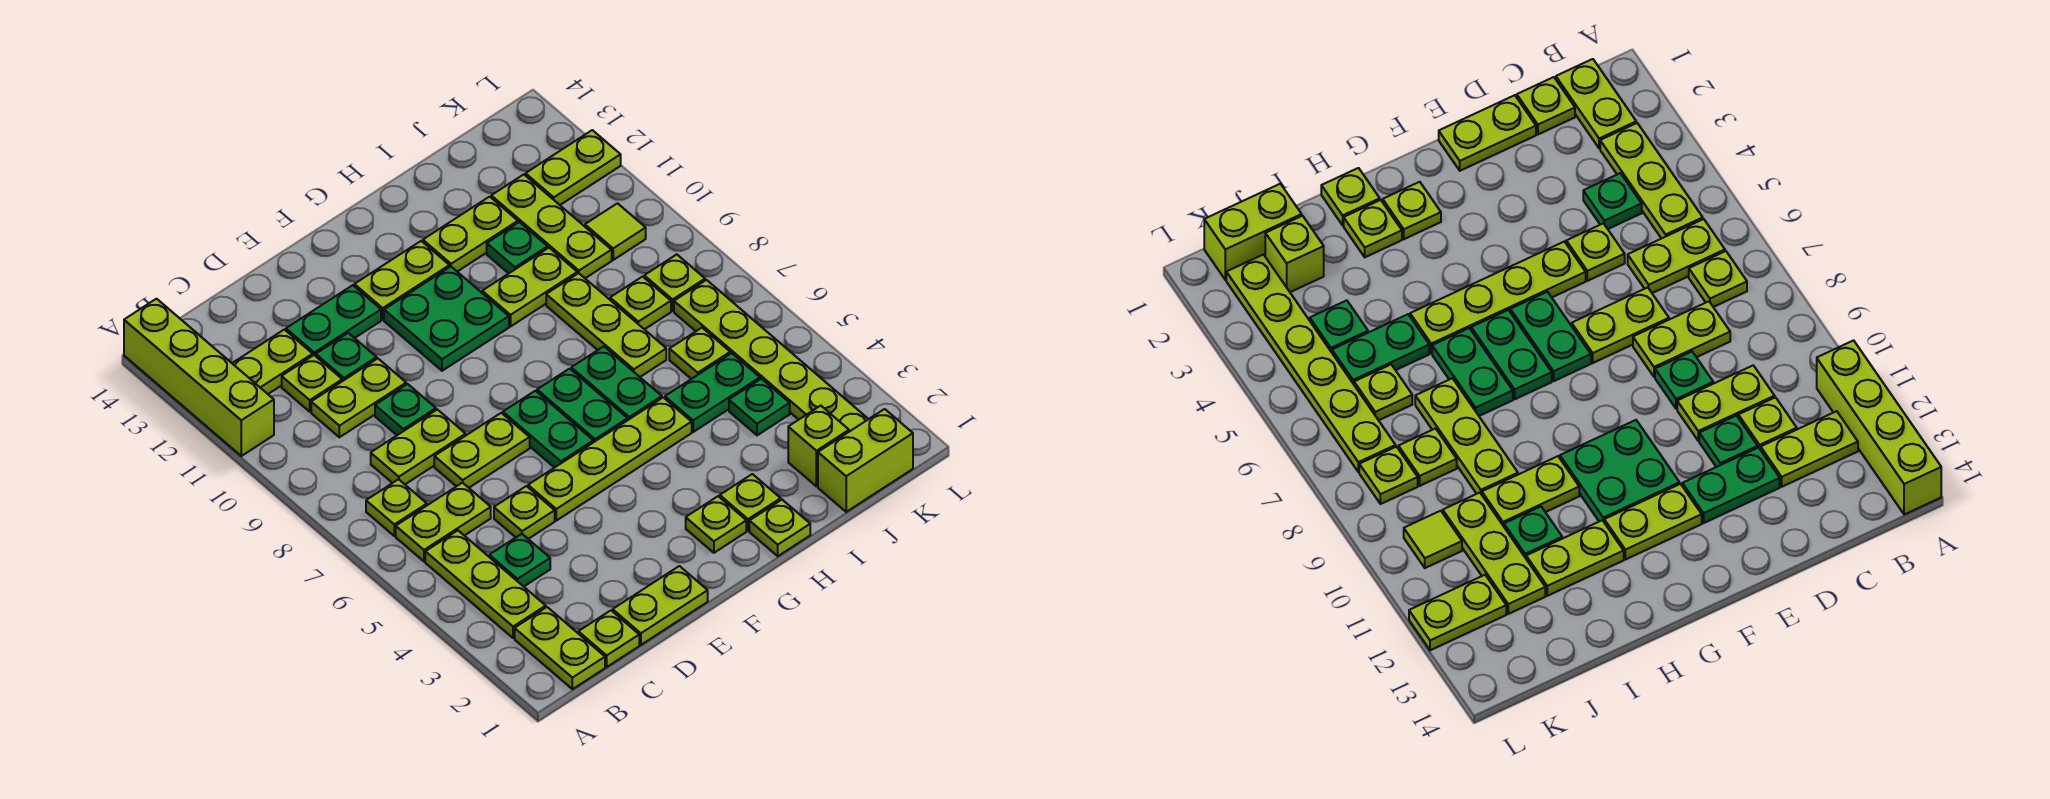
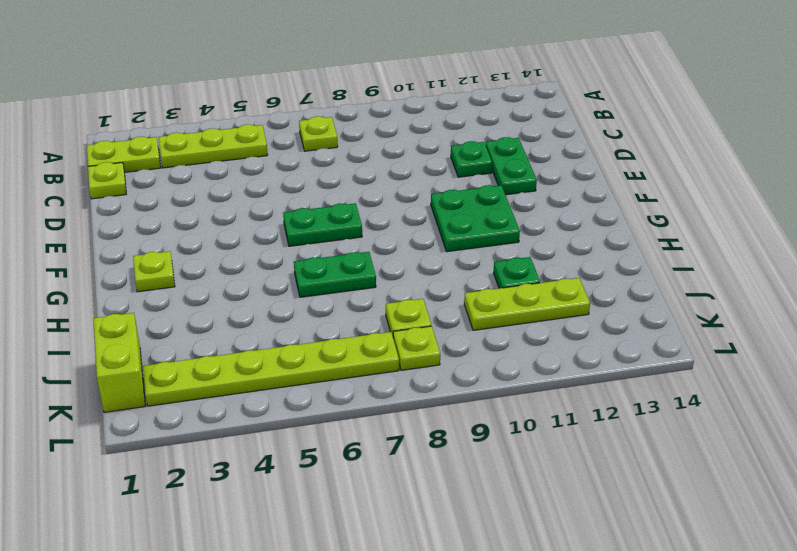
none -> lime brick A11:A14 level 1
none -> lime plate B6:C6 level 1
none -> lime plate B12:C12 level 1
none -> green plate C4 level 1

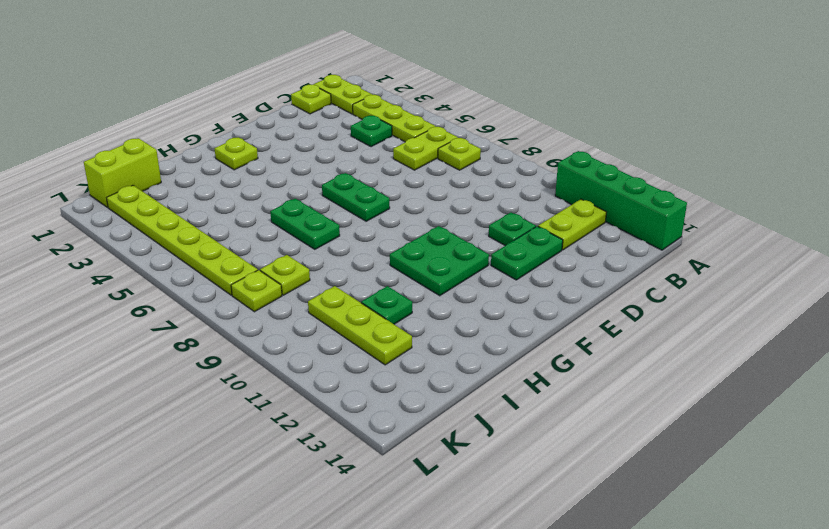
green brick A11:A14 level 1 -> lime brick A11:A14 level 1
none -> lime plate C8:D8 level 1
none -> lime plate C10:D10 level 1
none -> lime plate C11 level 1
none -> lime plate D1:E1 level 1

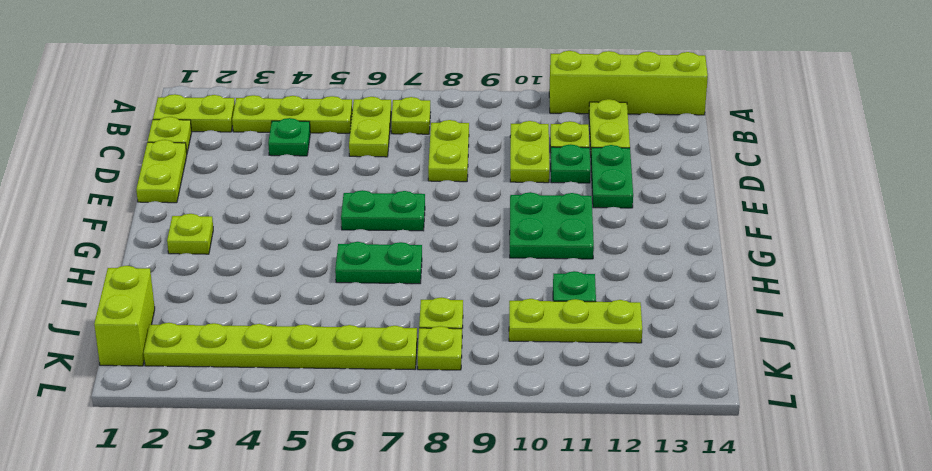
none -> lime plate D5 level 1
none -> lime plate D7:E7 level 1
none -> green plate D9 level 1
none -> lime plate E5:H5 level 1

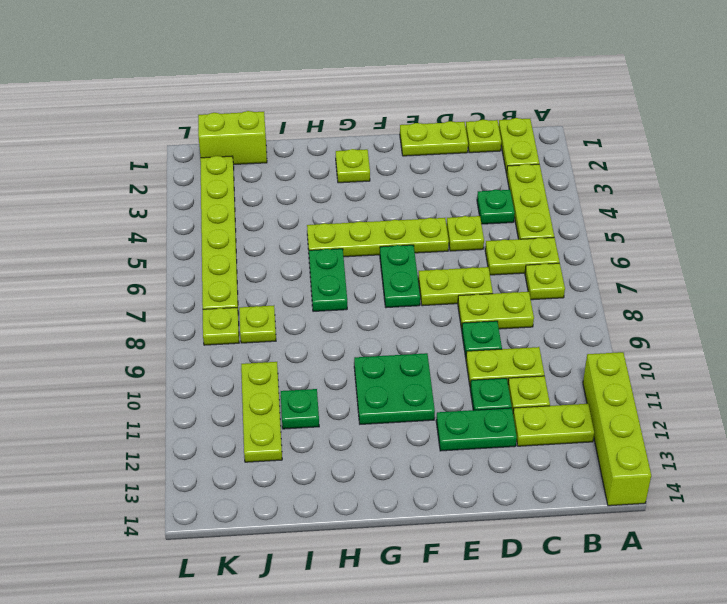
none -> lime plate F12:G12 level 1
none -> green plate G6:G7 level 1
none -> lime plate H1 level 1
none -> lime plate H2 level 1

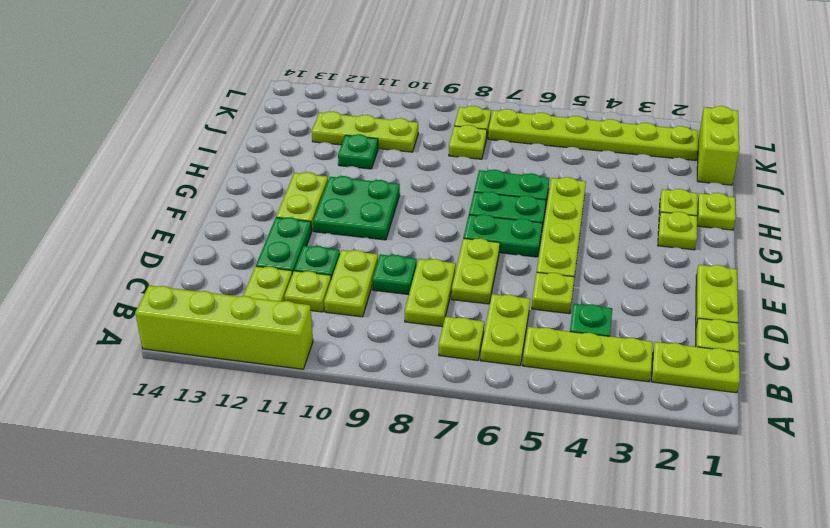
none -> lime plate H10:I10 level 1
none -> lime plate H12:I12 level 1
none -> green plate I5:J5 level 1
none -> lime plate I7:I9 level 1

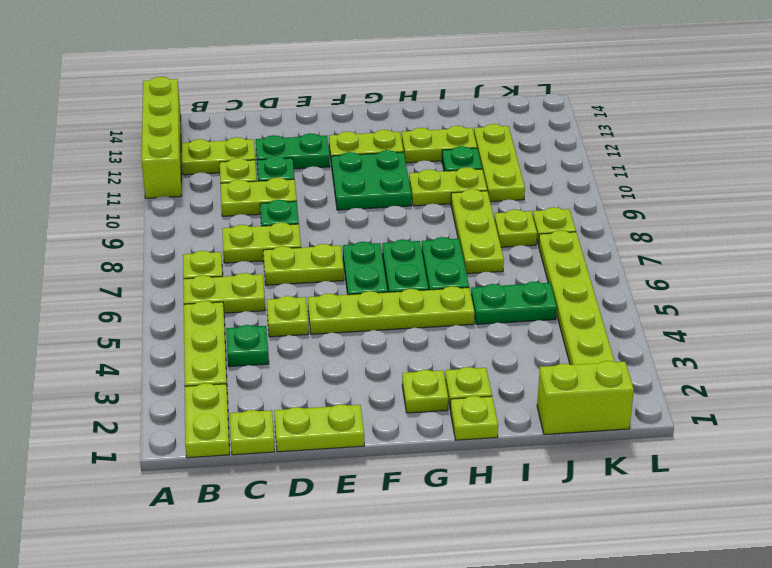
none -> lime brick J2 level 1
none -> green plate J4 level 1
none -> lime plate J6 level 1
none -> lime tile K10 level 1

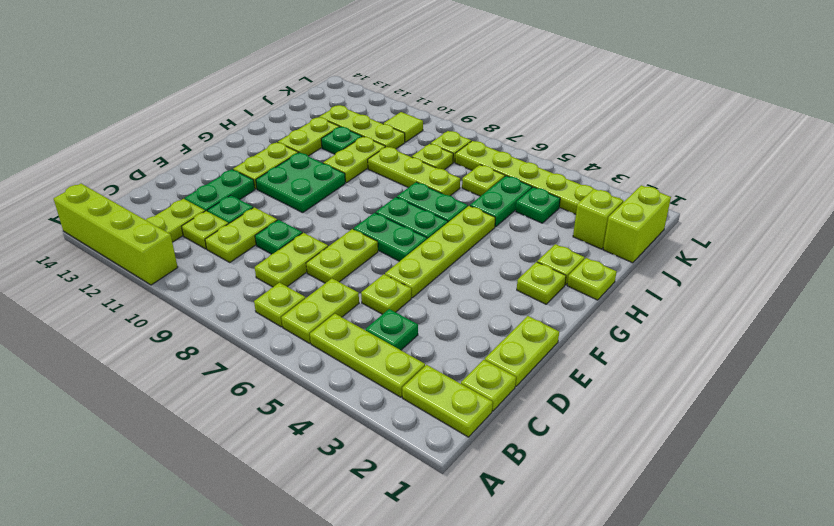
none -> lime plate K12:L12 level 1

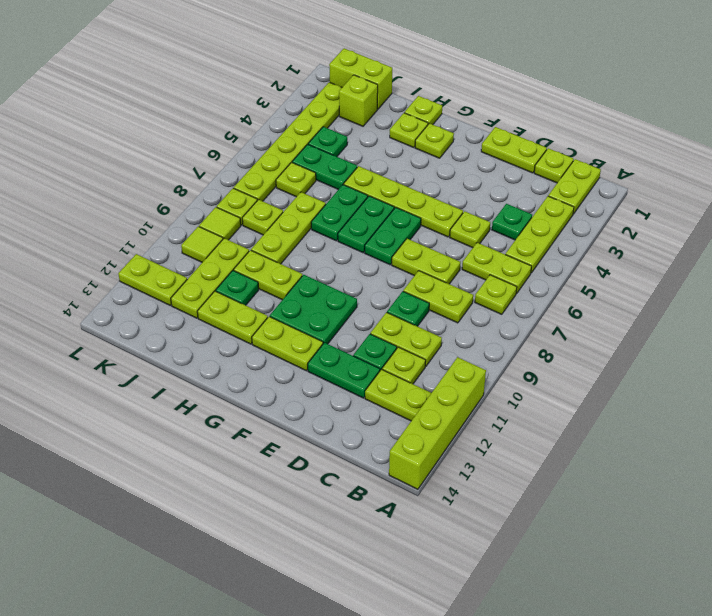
lime tile K9 level 1 -> none

